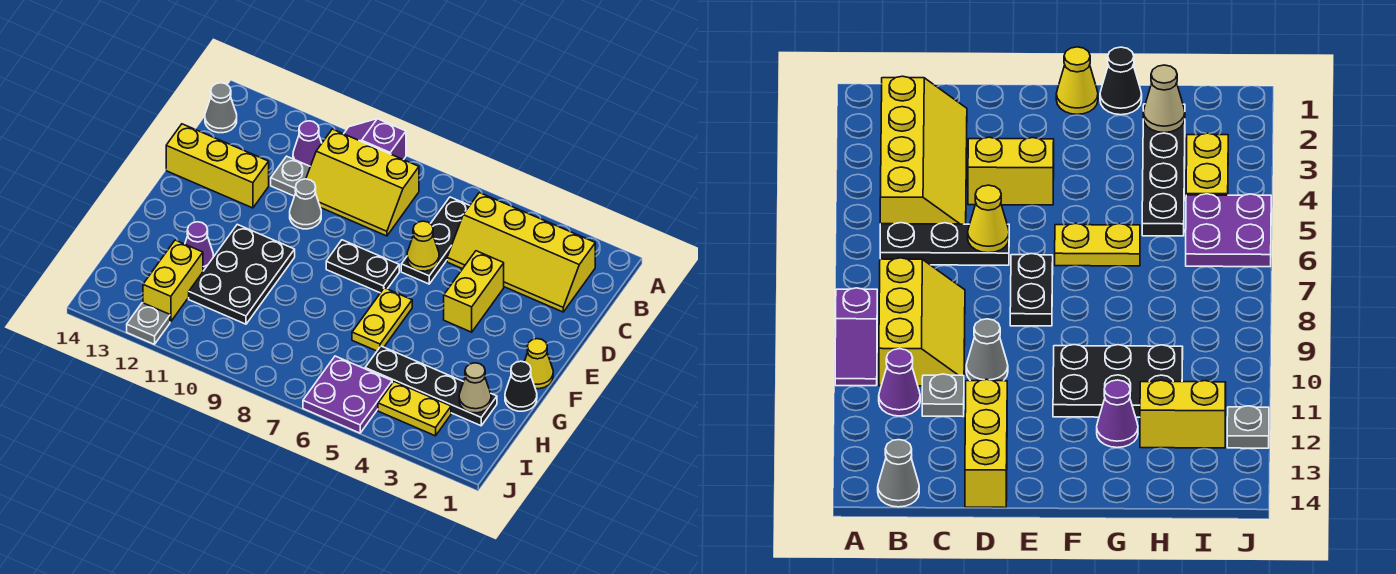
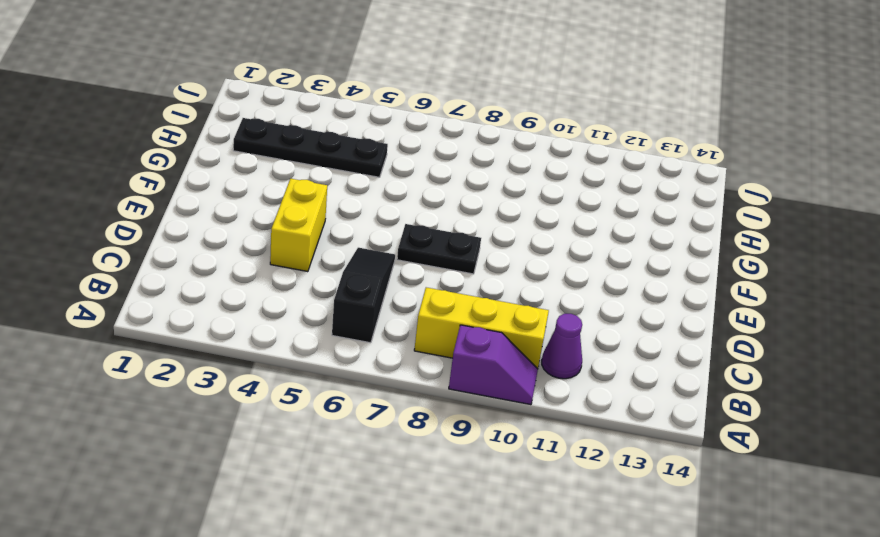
black slope B6:D6 level 1 top B -> black plate B6:D6 level 1
none -> yellow slope B2:C5 level 1 top B
none -> grey cone B14 level 1
none -> grey plate C11 level 1

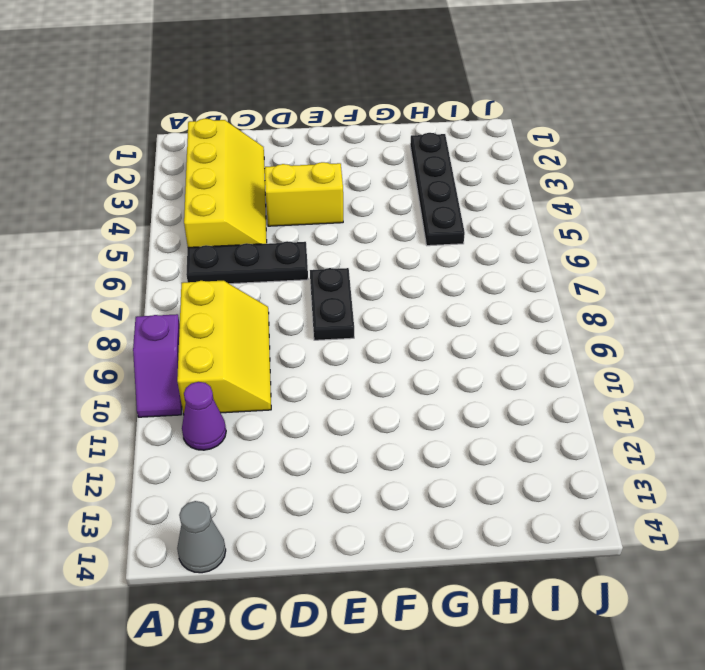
none -> grey plate C11 level 1
none -> grey cone D10 level 1
none -> yellow brick D12:D14 level 1

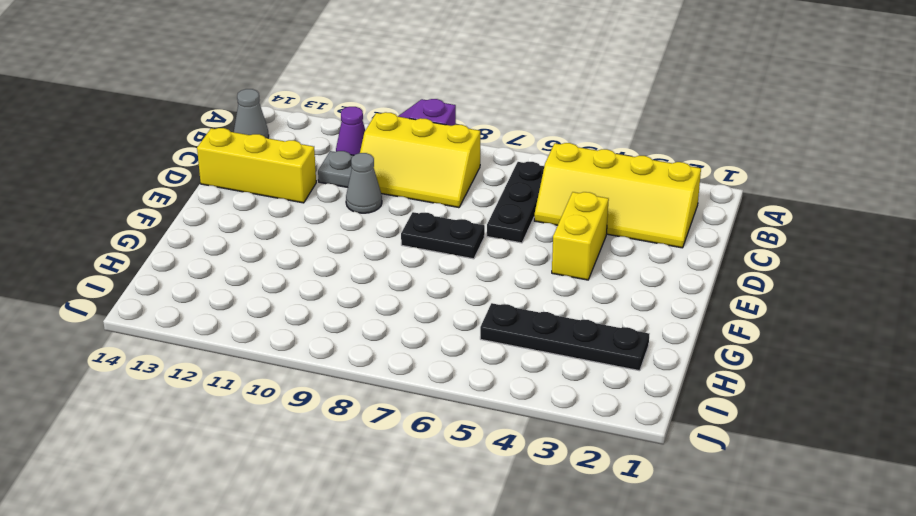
none -> yellow cone F1 level 1
none -> yellow plate F6:G6 level 1
none -> black plate F10:H11 level 1

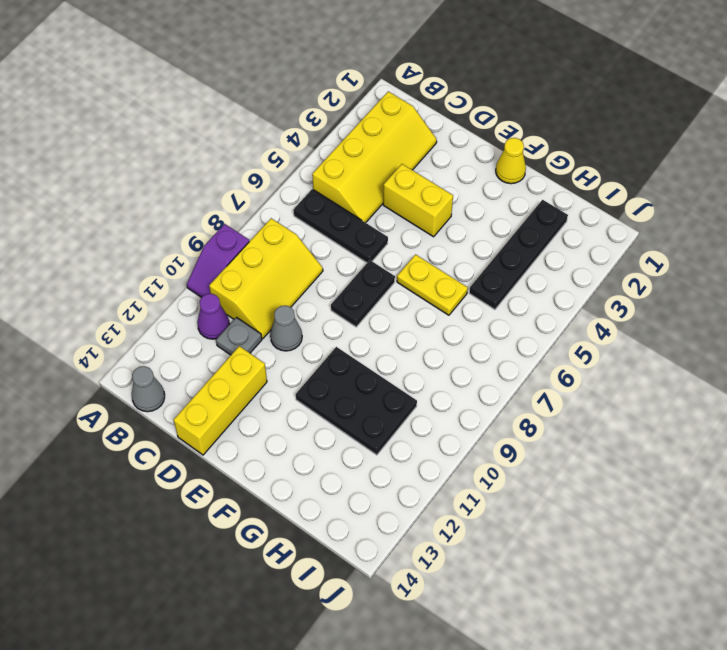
none -> black cone G1 level 1
none -> purple cone G12 level 1
none -> yellow brick H12:I12 level 1

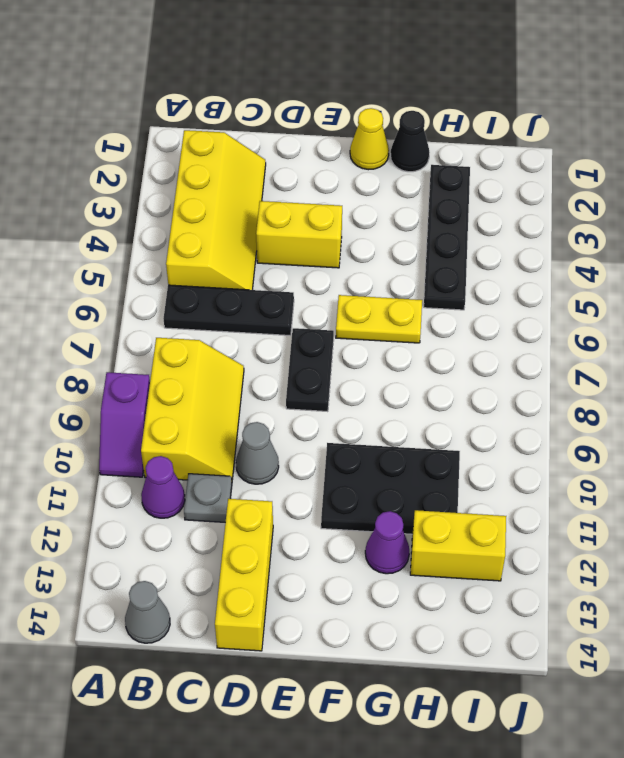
none -> yellow plate I3:I4 level 1
none -> purple plate I5:J6 level 1
none -> grey plate J12 level 1

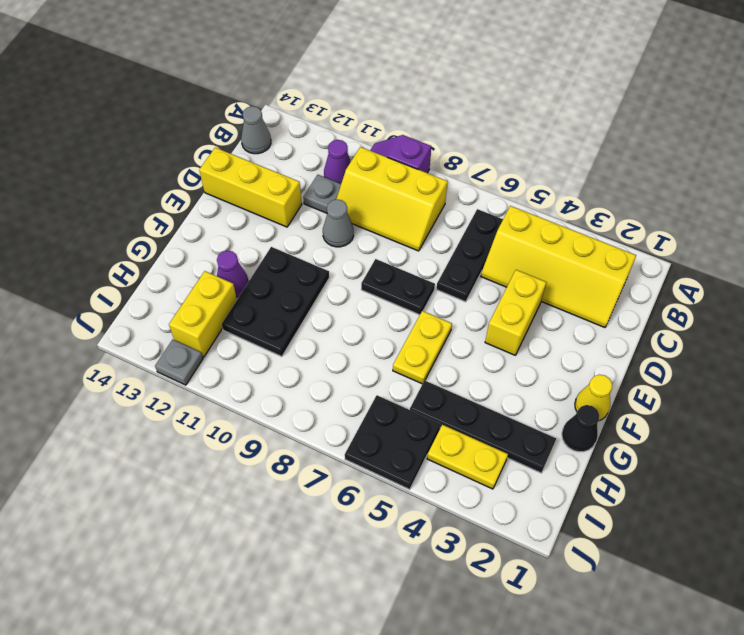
black plate I5:J6 level 1 -> purple plate I5:J6 level 1
none -> yellow cone D6 level 2
none -> tan cone H2 level 2

